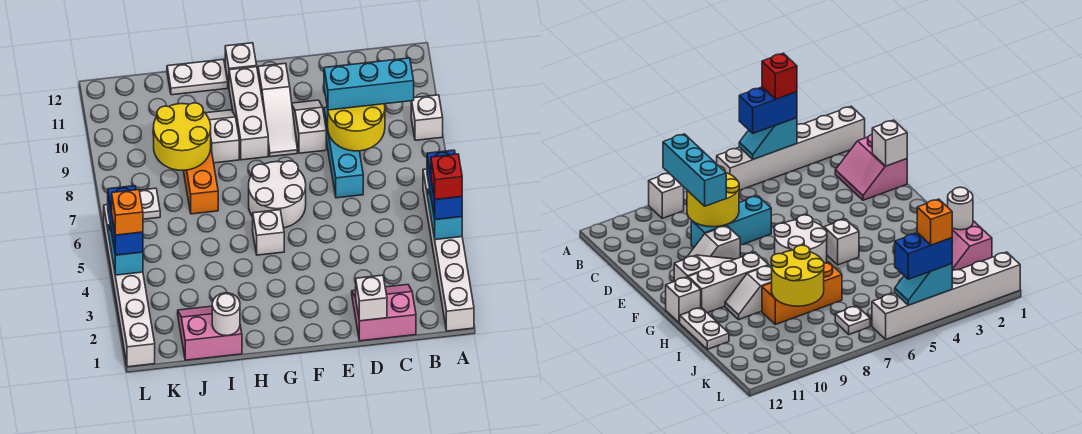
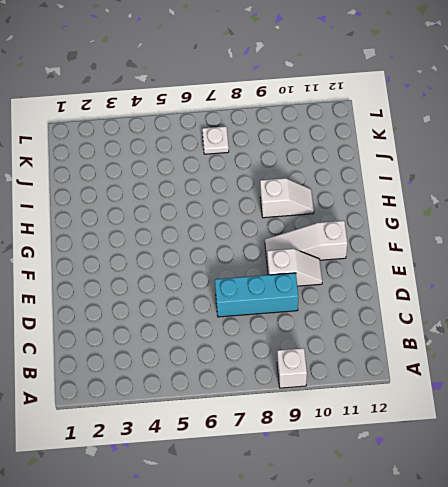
none -> white brick A1:A6 level 1
none -> pink slope C1:D2 level 1 top 1
none -> white round brick F6:G7 level 1

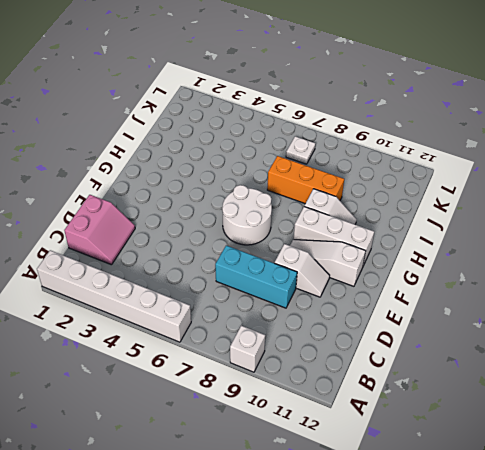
none -> white brick G5 level 1
none -> white brick G12 level 1
none -> white plate H12:I12 level 1

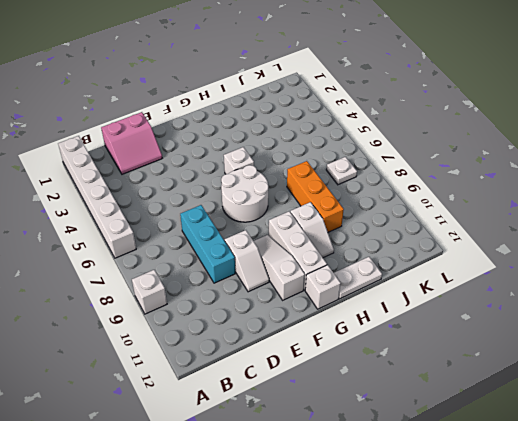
none -> pink slope I1:J2 level 1 top 1
none -> white brick L1:L6 level 1
none -> cyan slope A4:A5 level 2 top 4

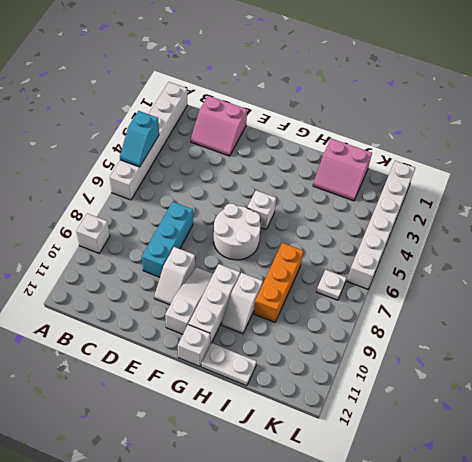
none -> yellow round brick C8:D9 level 2
none -> white brick D1 level 2
none -> white round brick I1 level 2

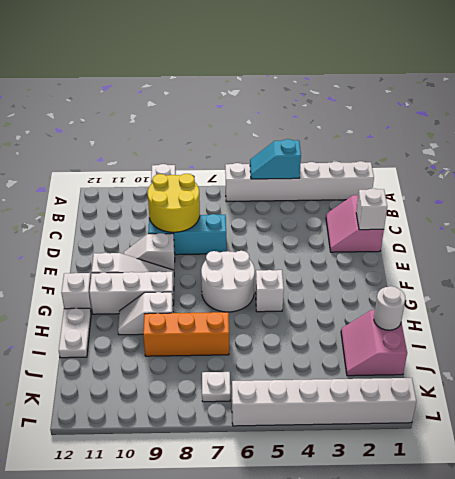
none -> yellow round brick I8:J9 level 2
none -> cyan slope L4:L5 level 2 top 4
none -> blue brick A4:A5 level 3

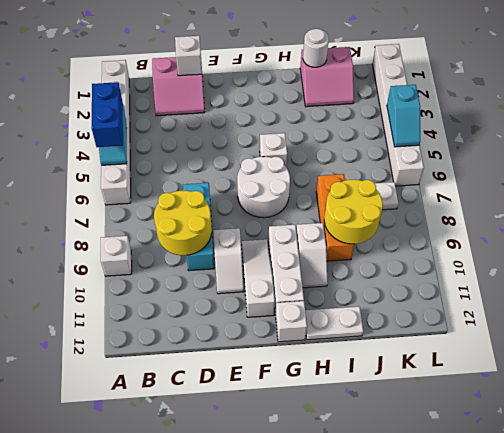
none -> cyan brick B9:D9 level 3
none -> blue brick L4:L5 level 3
none -> red brick A4 level 4

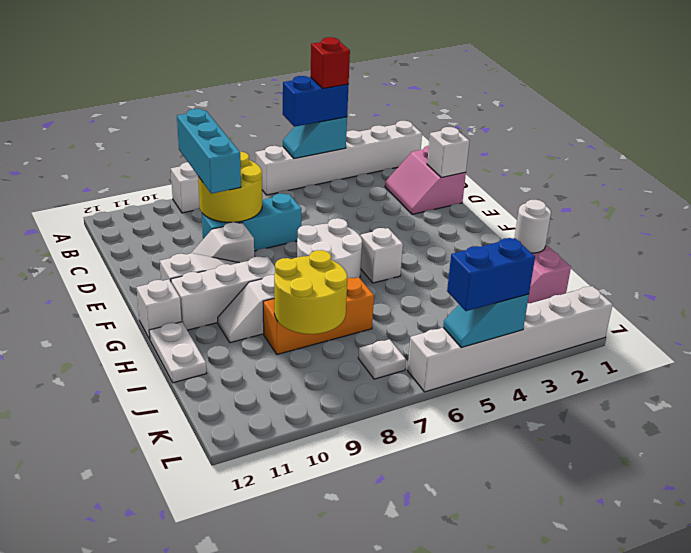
none -> orange brick L4 level 4

